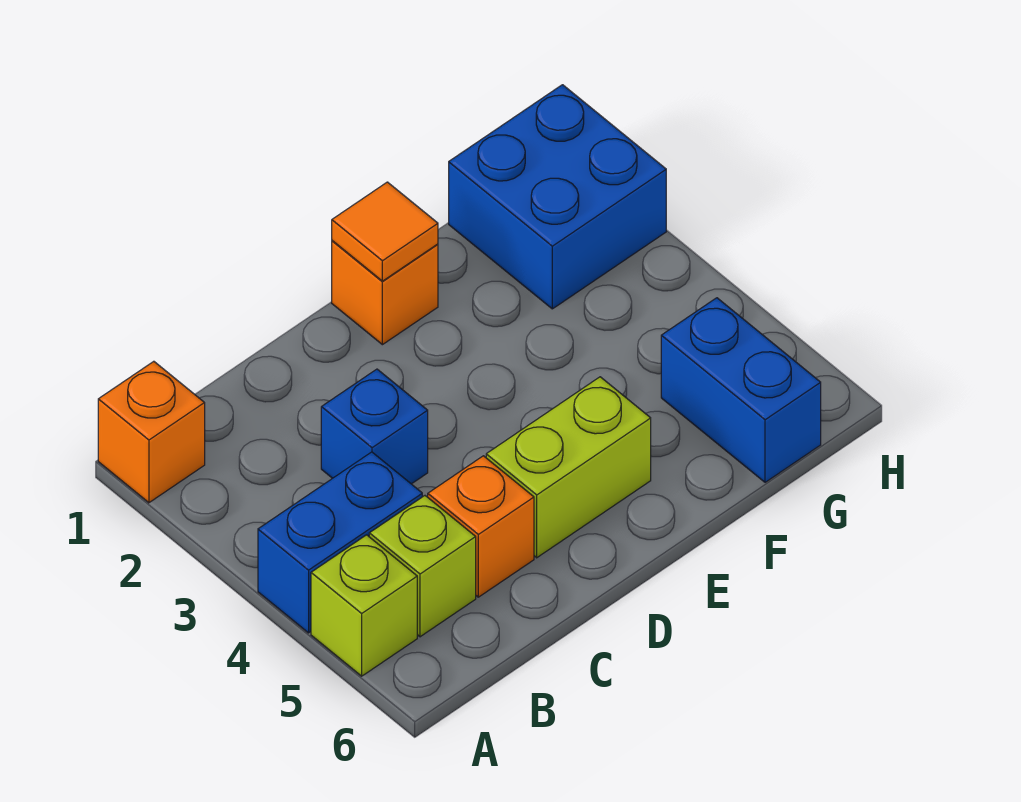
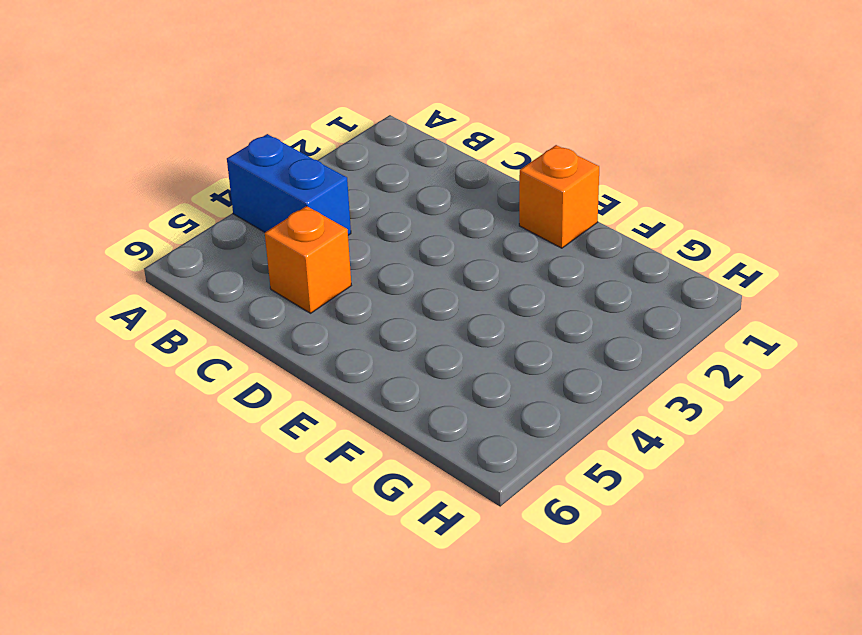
none -> orange brick A1 level 1
none -> lime brick A5 level 1

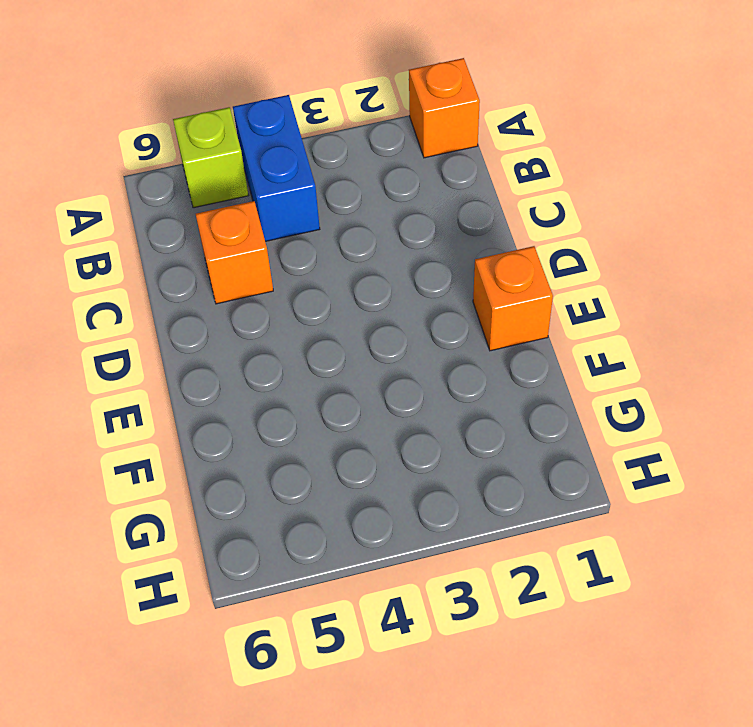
none -> lime brick B5 level 1
none -> blue brick C3 level 1

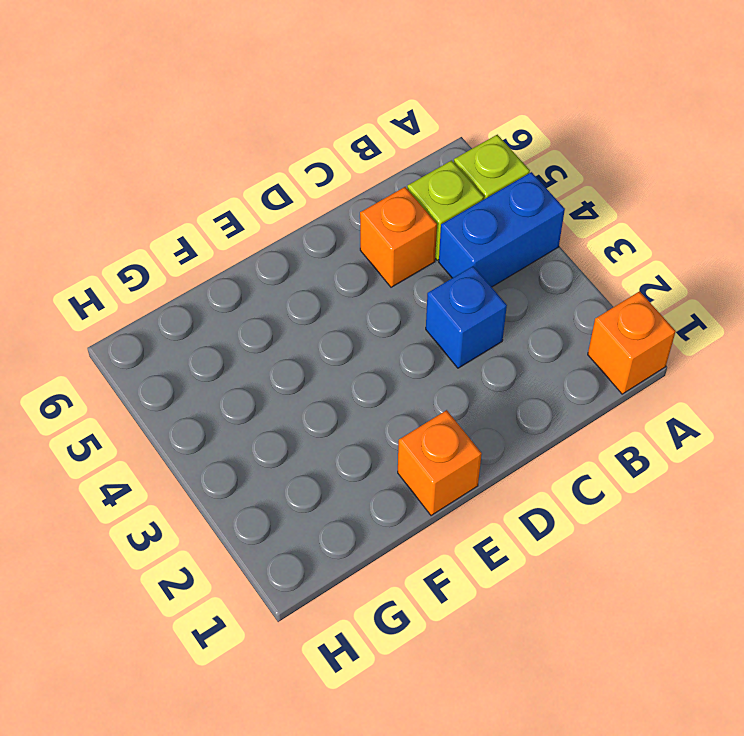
none -> lime brick D5:E5 level 1
none -> blue brick G1:H2 level 1

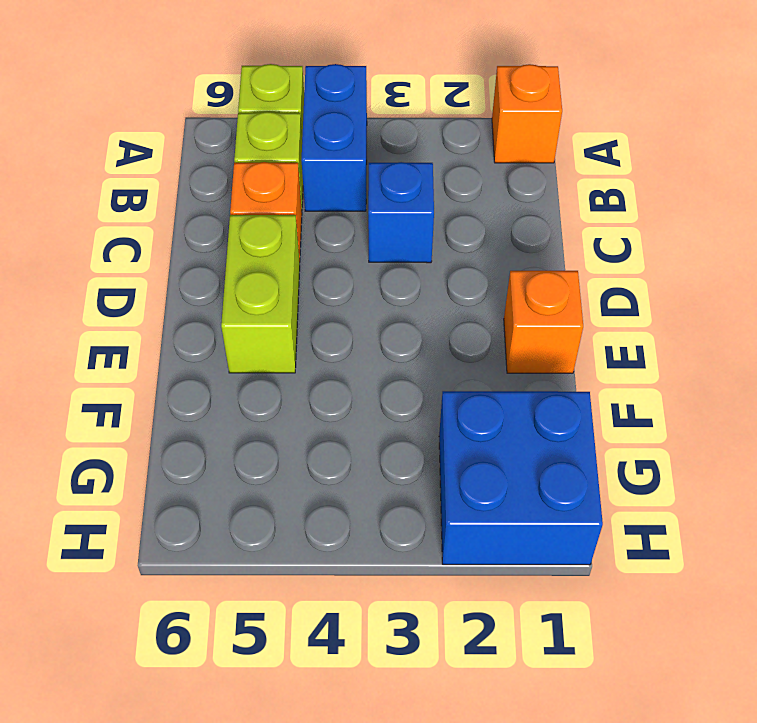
none -> blue brick G5:G6 level 1
none -> orange tile E1 level 2

